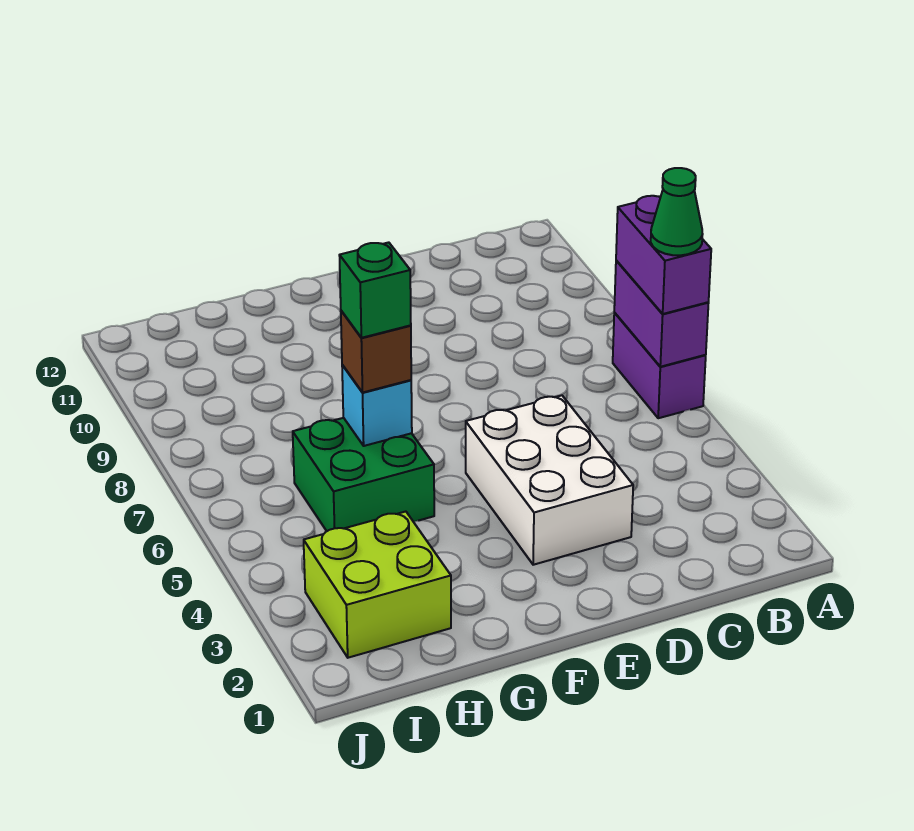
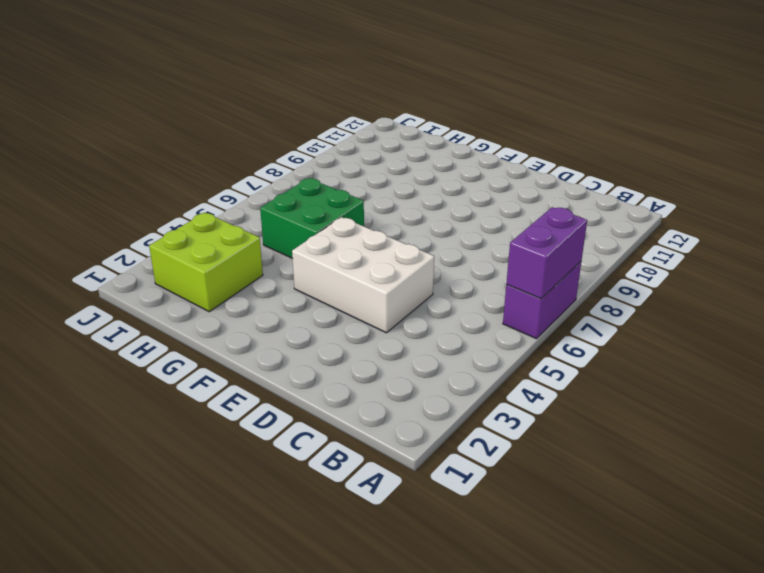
white brick D4:F5 level 1 -> white brick D3:E5 level 1
none -> cyan brick G6 level 2
none -> purple brick A6:A7 level 3

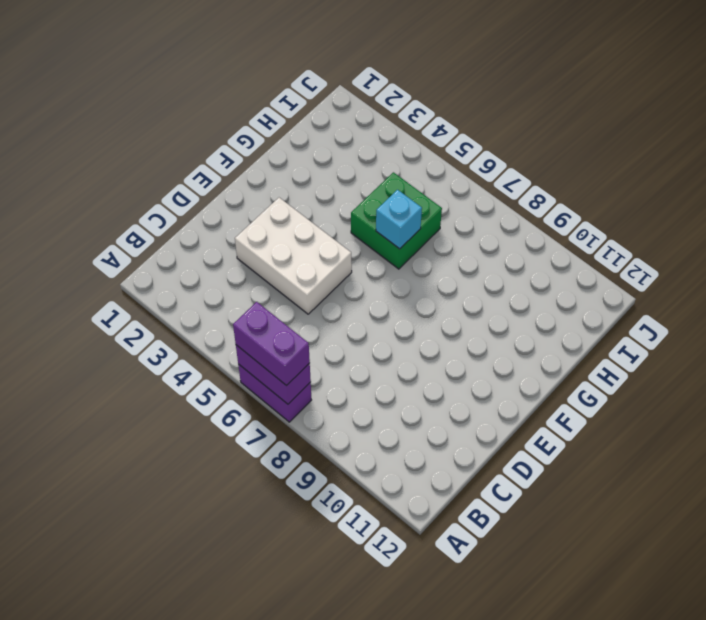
none -> lime brick H2:I3 level 1
none -> brown brick G6 level 3

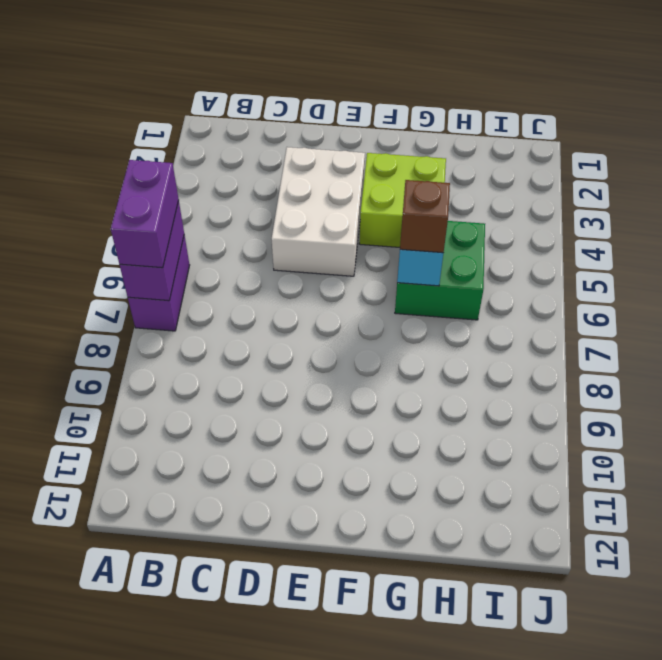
lime brick F3:G4 level 1 -> lime brick H2:I3 level 1
none -> green cone A6 level 4
none -> green brick G6 level 4

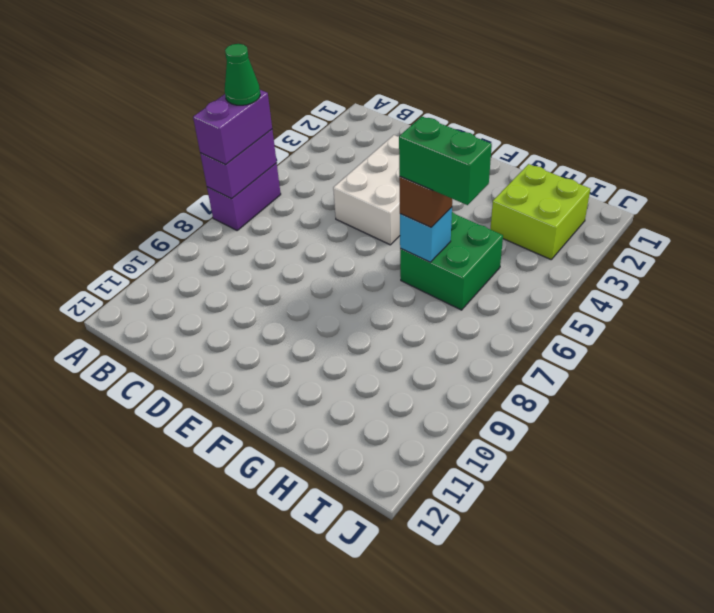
green brick G6:H6 level 4 -> green brick G6 level 4

